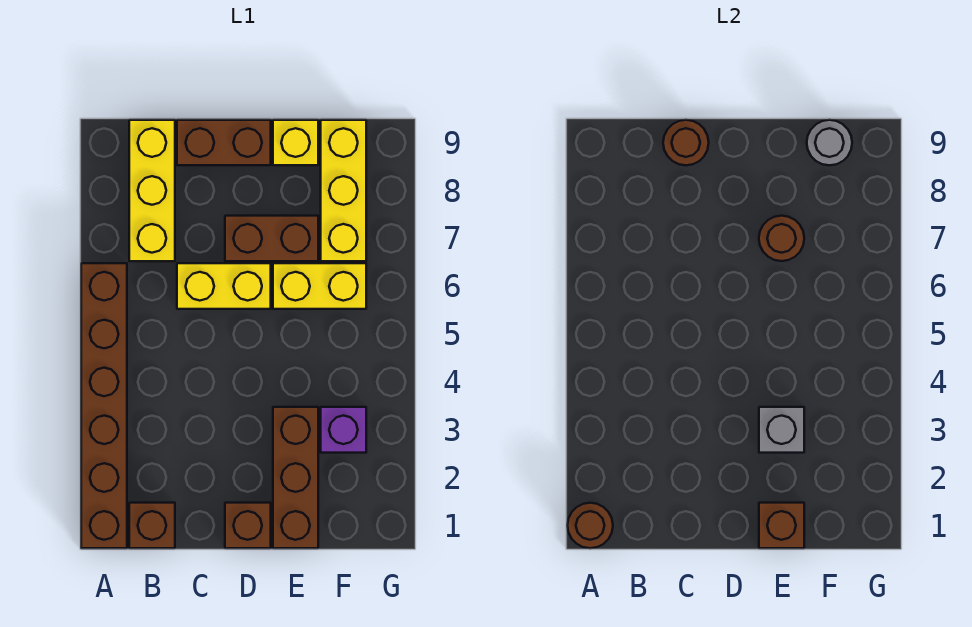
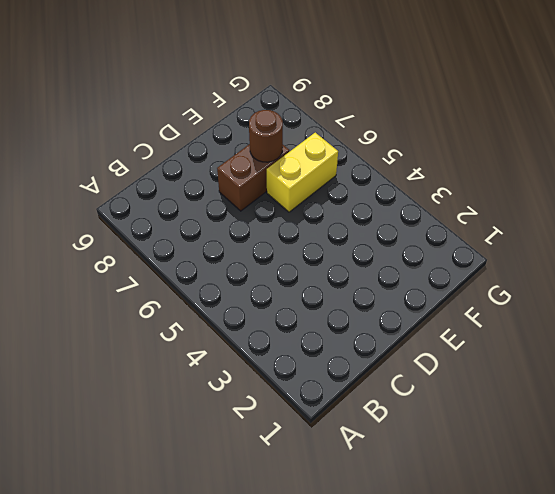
none -> brown brick A1:A6 level 1
none -> brown brick B1 level 1
none -> yellow brick B7:B9 level 1

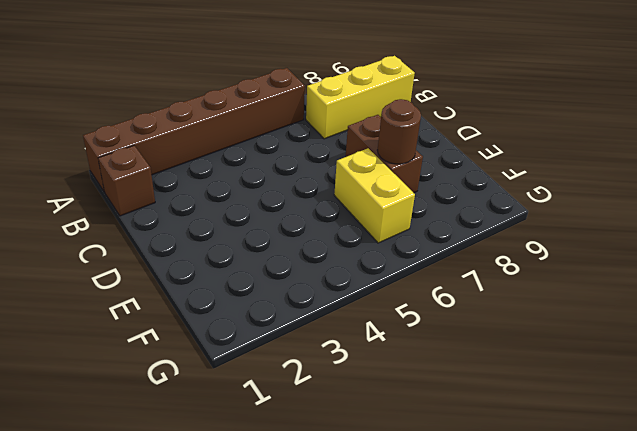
none -> yellow brick C6:D6 level 1
none -> brown brick C9:D9 level 1
none -> brown brick D1 level 1

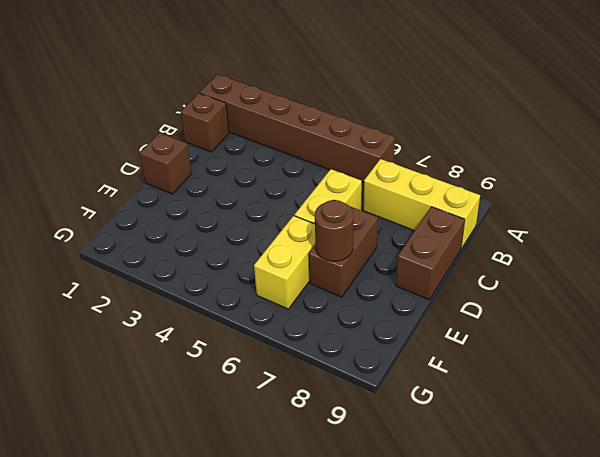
none -> brown brick E1:E3 level 1
none -> yellow brick E9 level 1
none -> purple brick F3 level 1

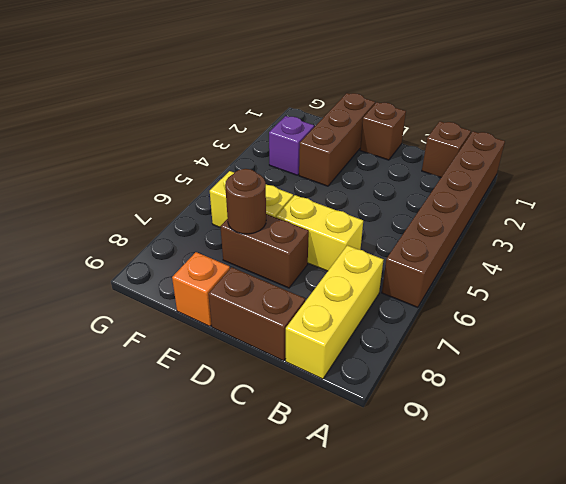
orange brick E9 level 1 -> yellow brick E9 level 1
none -> yellow brick F7:F9 level 1
none -> brown round brick A1 level 2
none -> brown round brick C9 level 2

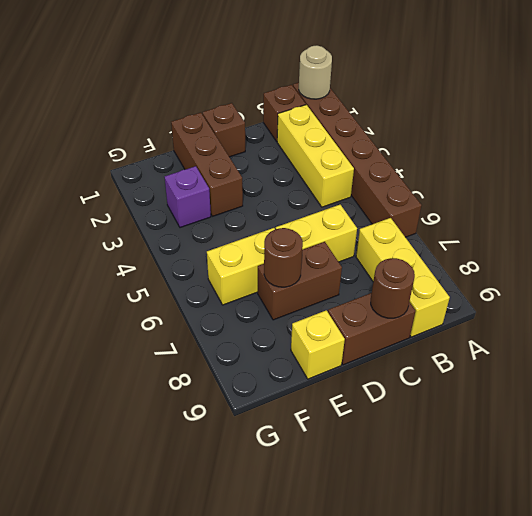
tan round brick A1 level 2 -> brown round brick A1 level 2
yellow brick B2:B4 level 1 -> yellow brick F7:F9 level 1
none -> brown brick E1 level 2
none -> grey brick E3 level 2
none -> grey round brick F9 level 2

